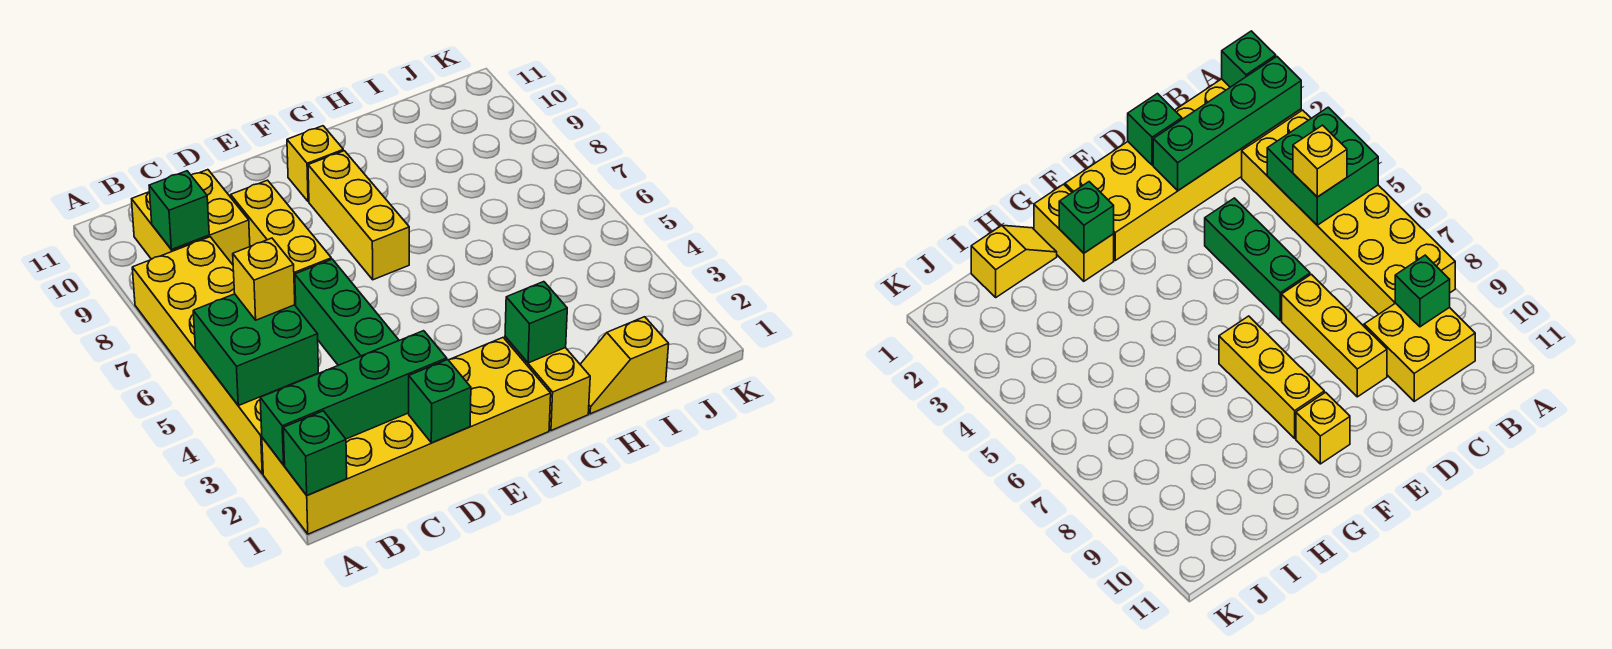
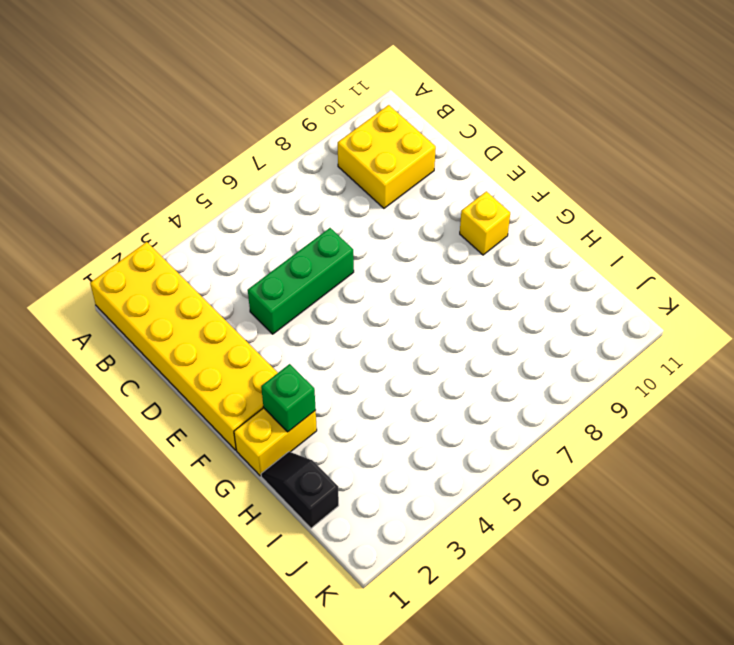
black slope H1:I1 level 1 top I -> yellow slope H1:I1 level 1 top I
none -> yellow brick A3:B8 level 1
none -> yellow brick D7:D9 level 1
none -> yellow brick F7:F9 level 1

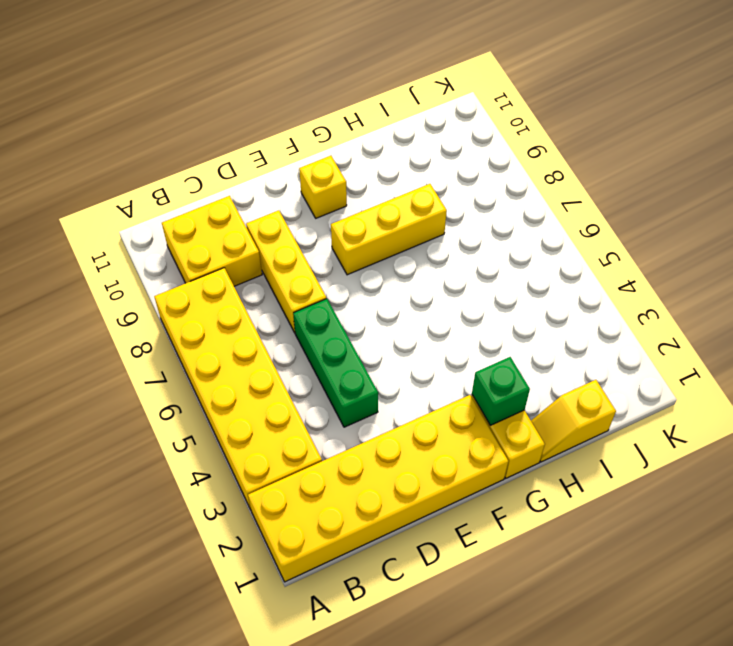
yellow brick F8:H8 level 1 -> yellow brick F7:F9 level 1
none -> green brick A1 level 2
none -> green brick A2:D2 level 2
none -> green brick A4:B5 level 2

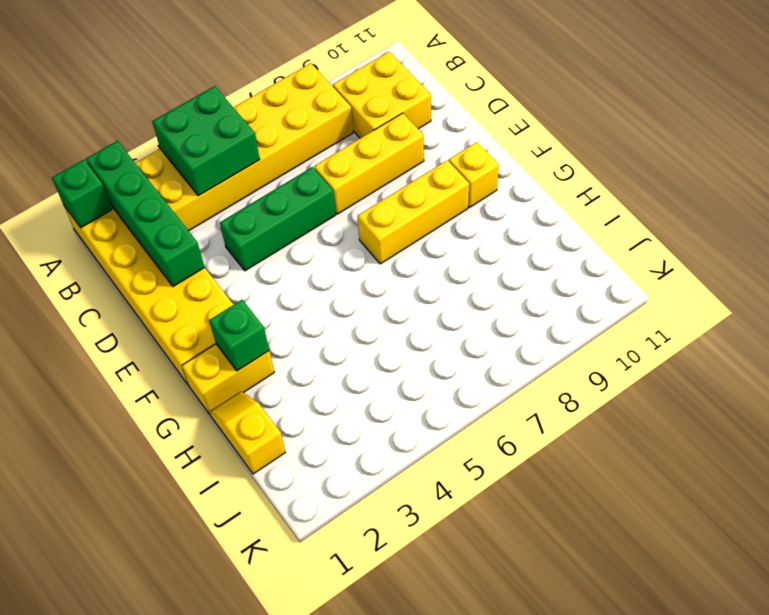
none -> green brick B9 level 2
none -> green brick D1 level 2
none -> yellow brick B5 level 3

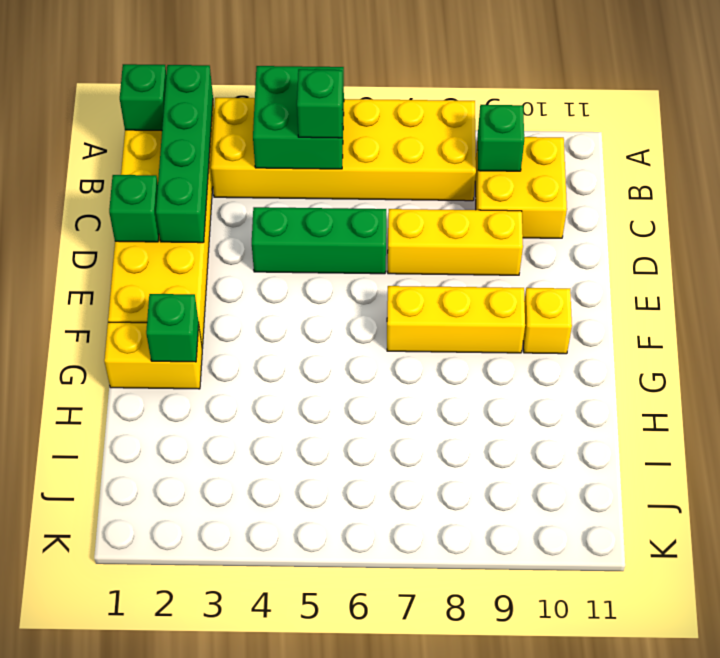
green brick B5 level 3 -> yellow brick B5 level 3
none -> yellow slope H1:I1 level 1 top I

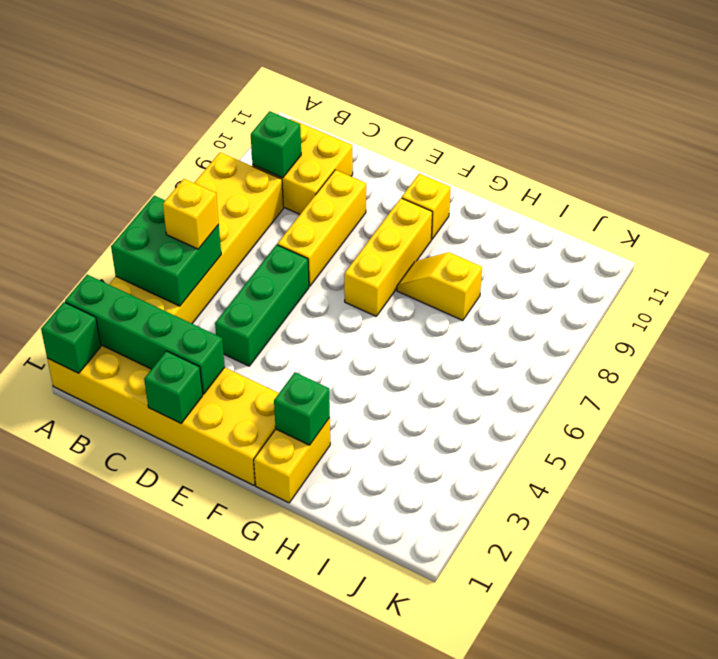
yellow slope G8:H8 level 1 top H -> yellow slope H1:I1 level 1 top I

